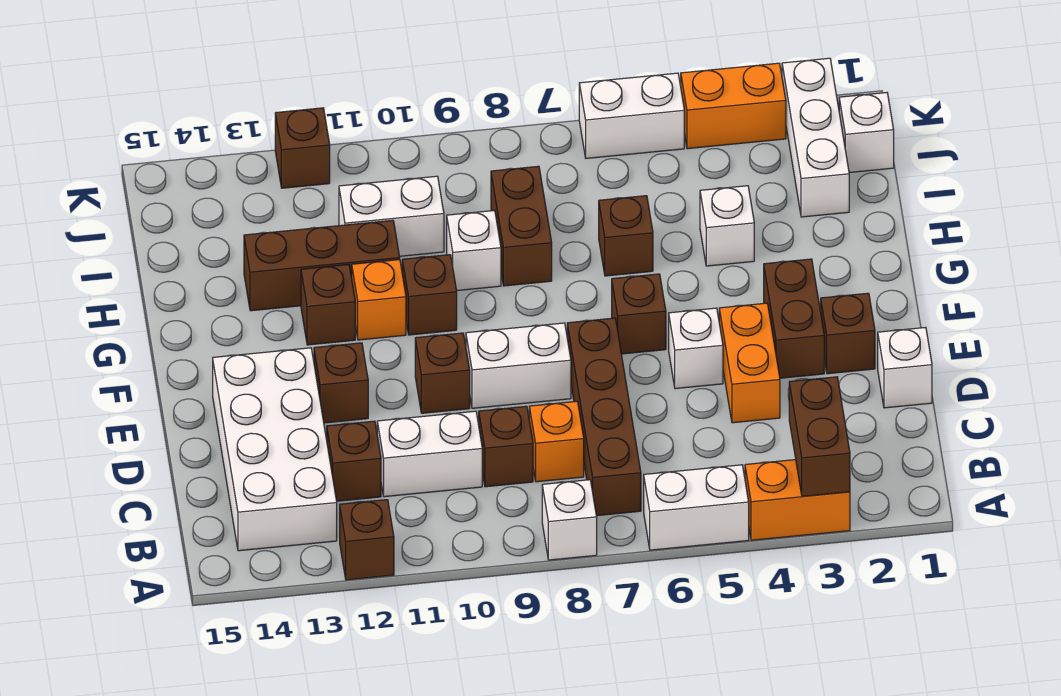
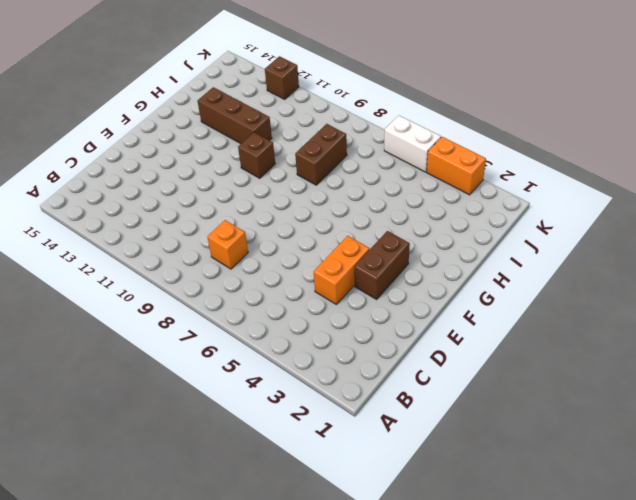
none -> orange brick A3:A4 level 1
none -> white brick A5:A6 level 1
none -> white brick A8 level 1
none -> brown brick A12 level 1

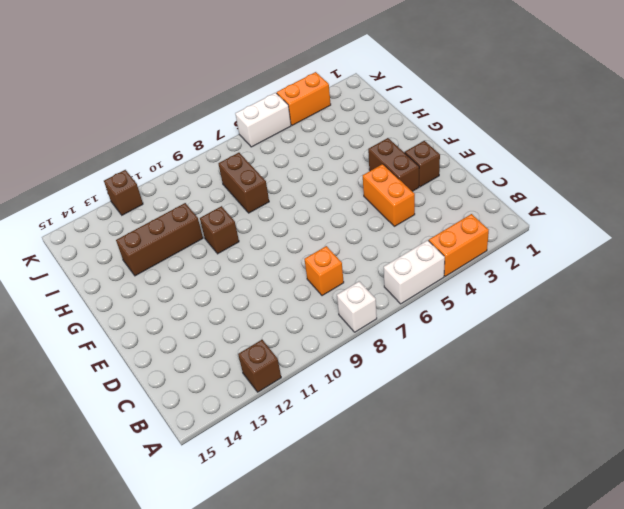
none -> brown brick B7:E7 level 1
none -> white brick B13:E14 level 1
none -> brown brick C9 level 1
none -> white brick C10:C11 level 1

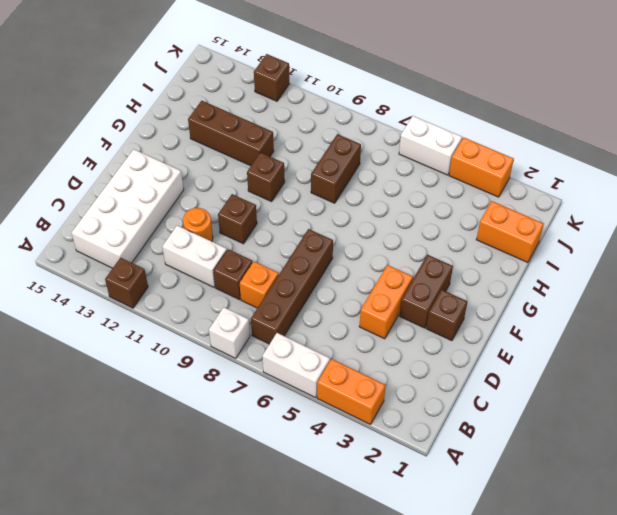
orange round brick D11 level 1 -> none
orange brick I1:I2 level 1 -> white brick I2:K2 level 1
none -> brown brick C12 level 1
none -> white brick D1 level 1
none -> white brick E5 level 1
none -> white brick E8:E9 level 1

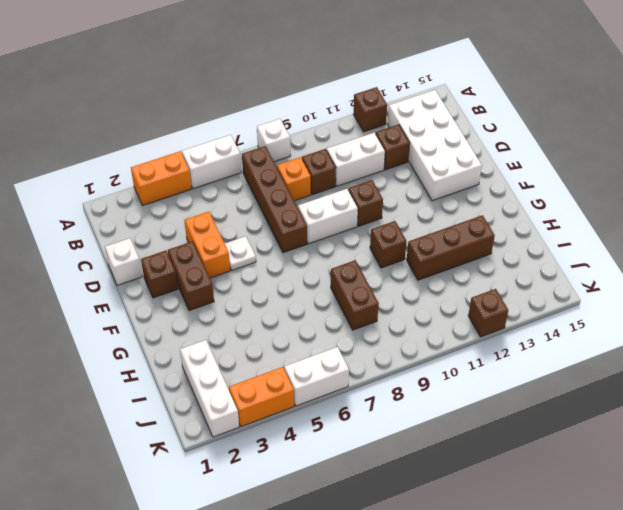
white plate E5 level 1 -> white brick E5 level 1
none -> brown brick E12 level 1
none -> brown brick F6 level 1
none -> orange brick G11 level 1
none -> brown brick G12 level 1

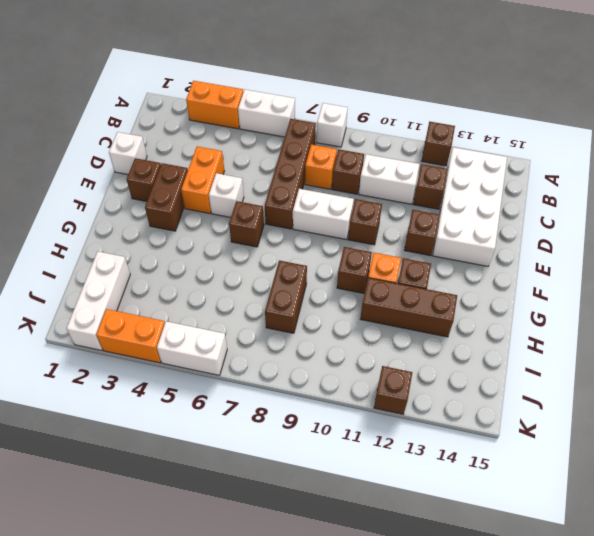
none -> white brick H4 level 1
none -> brown brick H6 level 1
none -> white brick H9 level 1
none -> white brick I10:I11 level 1

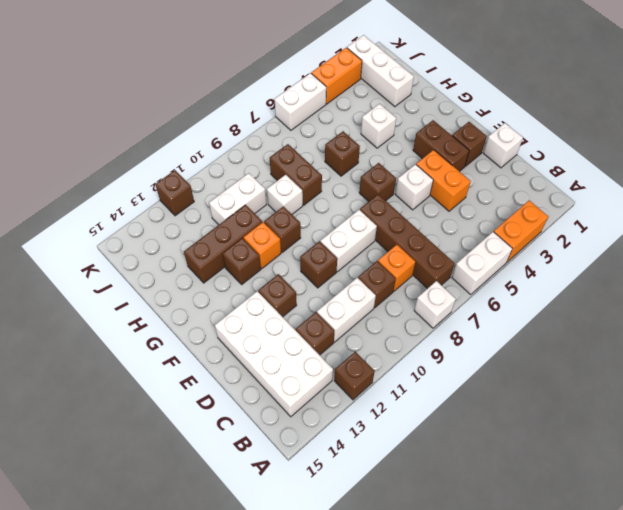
none -> white brick J1 level 1
none -> brown brick A3:B3 level 2

